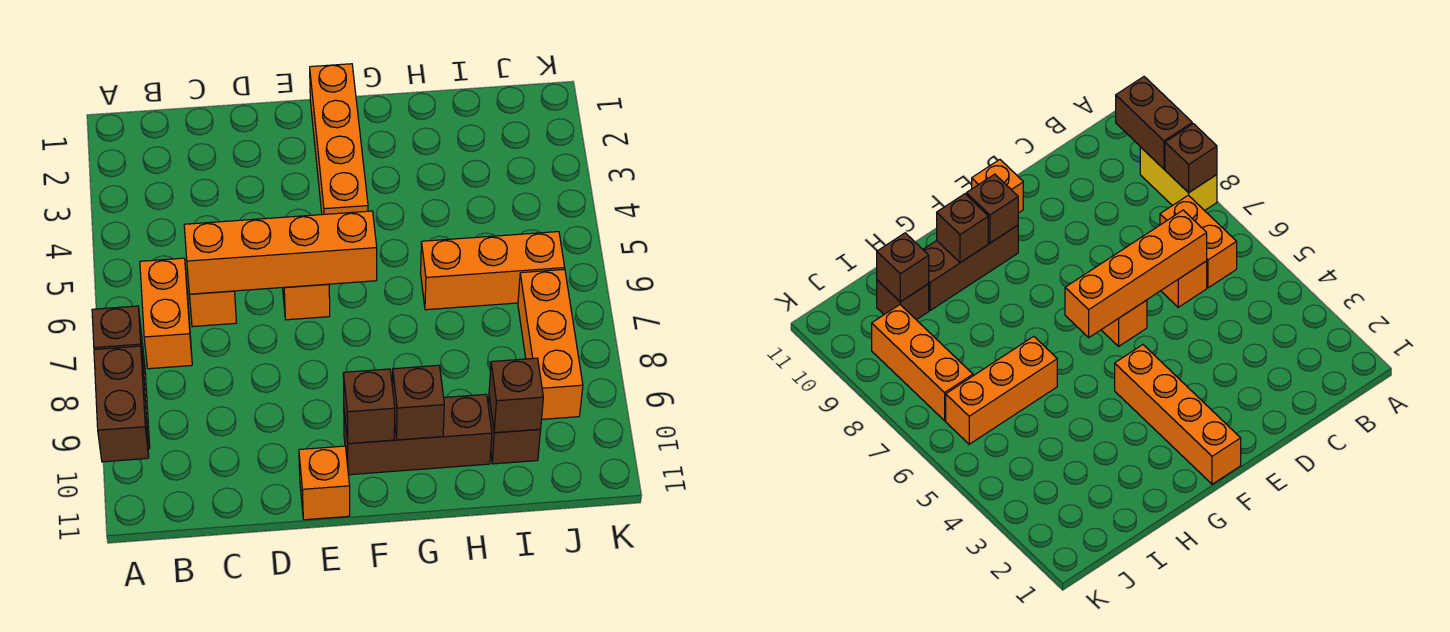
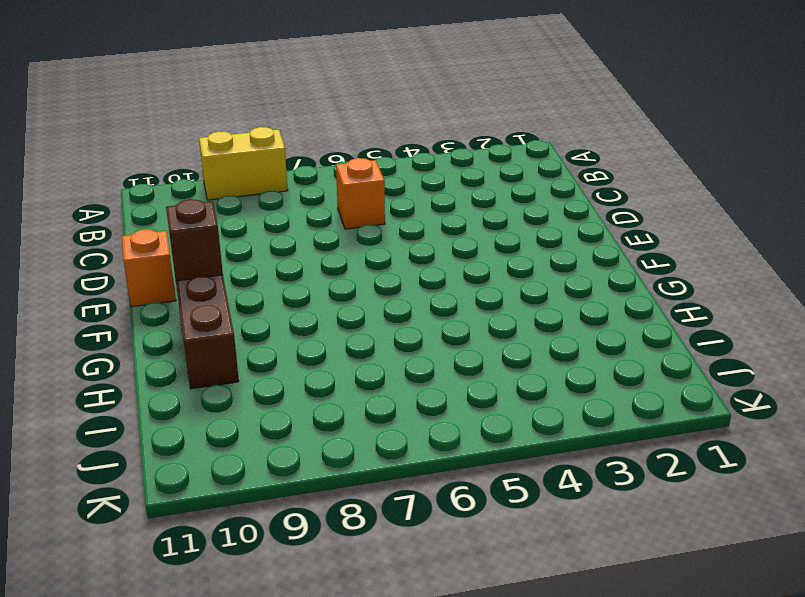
none -> orange brick B6:B7 level 1
none -> orange brick E6 level 1
none -> orange brick F1:F4 level 1

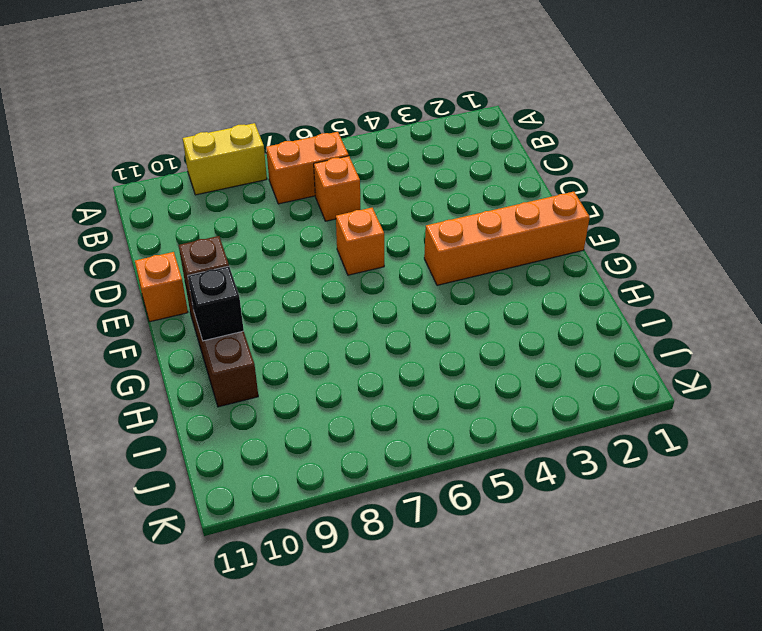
black brick G10 level 2 -> brown brick G10 level 2
none -> orange brick H6:J6 level 1
none -> brown brick I10 level 1
none -> orange brick J7:J9 level 1

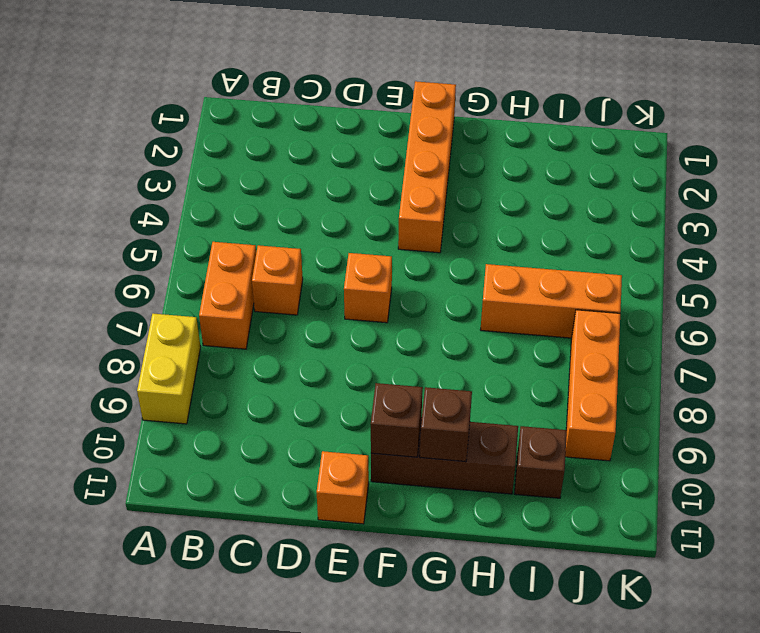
none -> brown brick A8 level 2
none -> brown brick A9:A10 level 2
none -> orange brick C6:F6 level 2

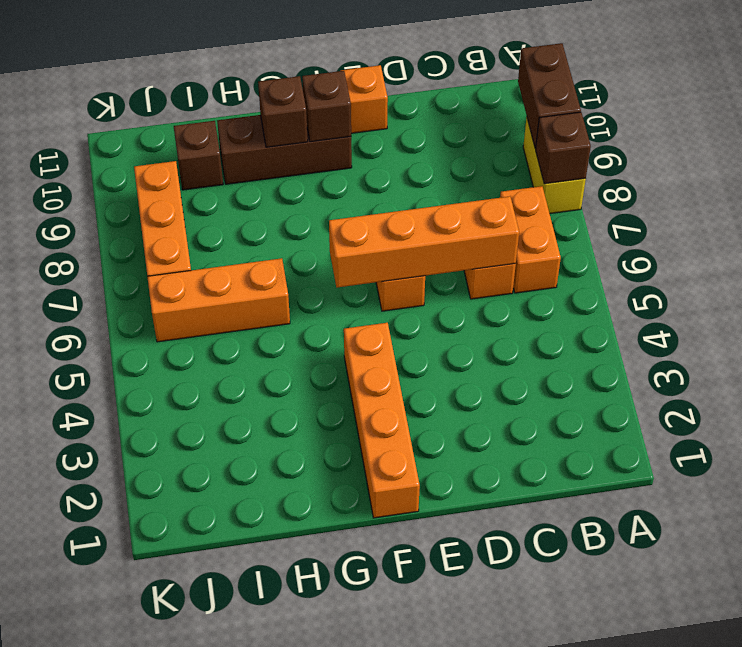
none -> brown brick I10 level 2

